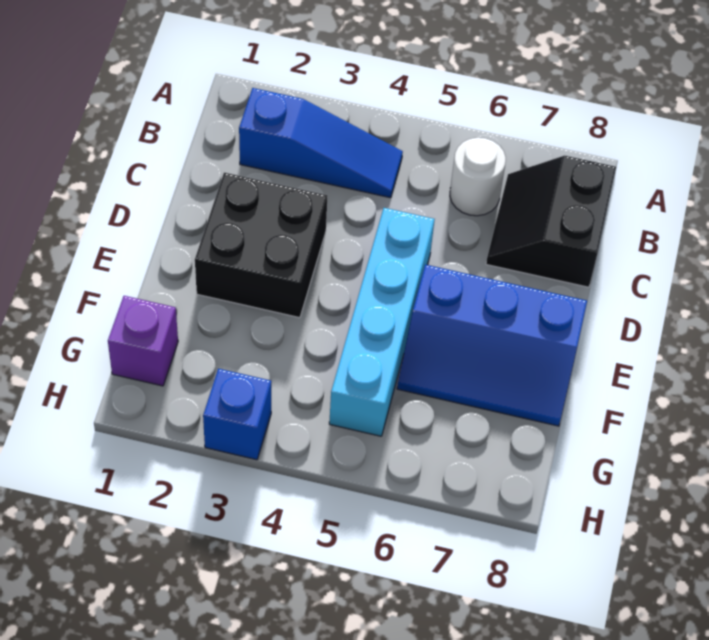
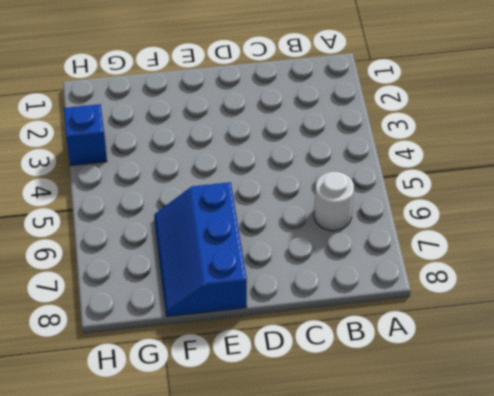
none -> blue slope B2:B4 level 1 top 2
none -> black slope B7:C8 level 1 top 8

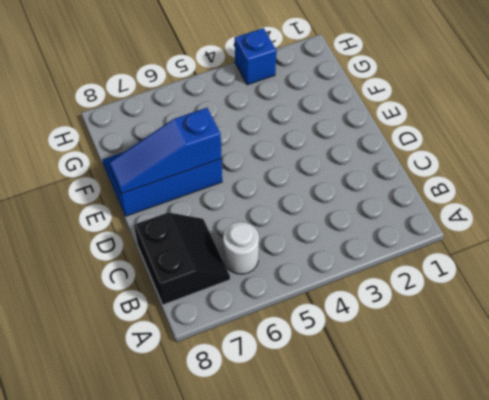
blue slope E6:E8 level 2 top 6 -> blue slope B2:B4 level 1 top 2
none -> black brick D2:E3 level 1
none -> cyan brick D5:G5 level 1

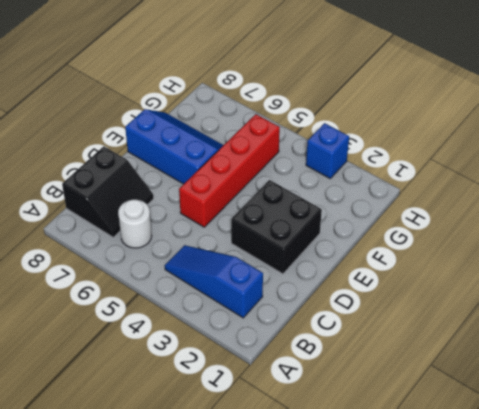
red brick D5:G5 level 1 -> cyan brick D5:G5 level 1
none -> purple brick G1 level 1

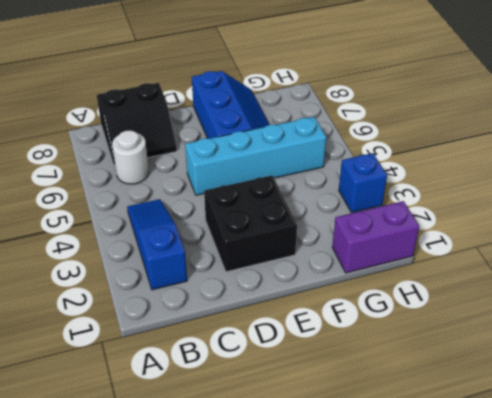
purple brick G1:H1 level 1 -> purple brick G1 level 1

